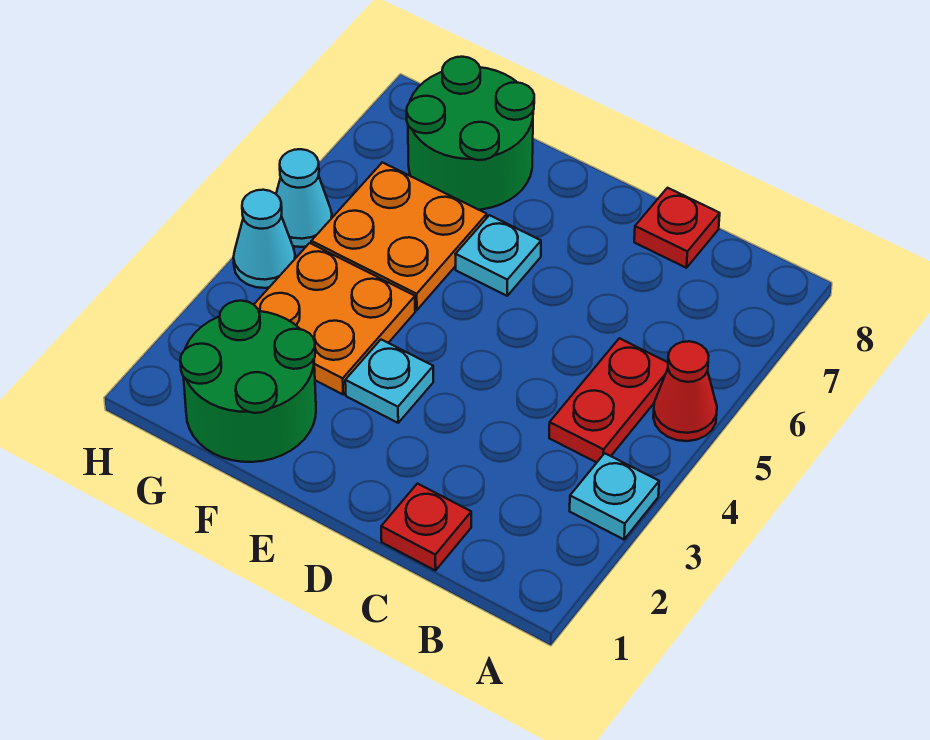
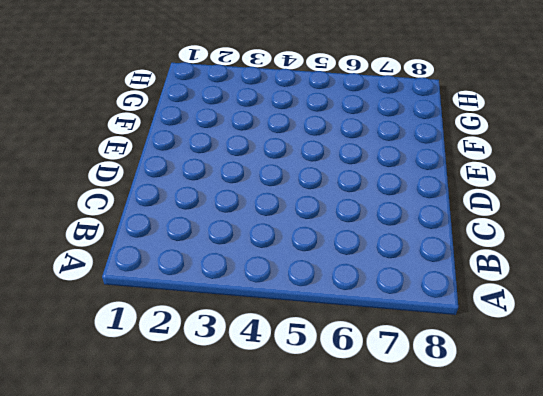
none -> cyan plate A3 level 1
none -> red cone A5 level 1
none -> red plate B4:B5 level 1

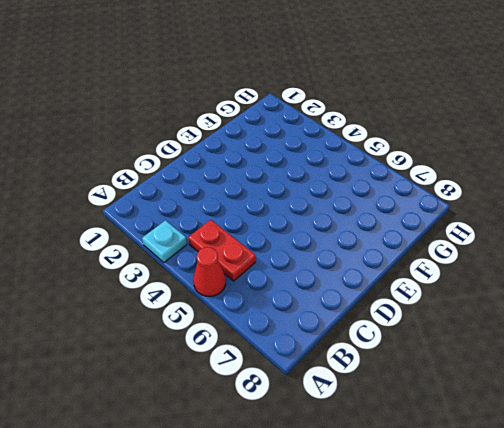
none -> red plate C1 level 1
none -> red plate C8 level 1
none -> cyan plate E3 level 1

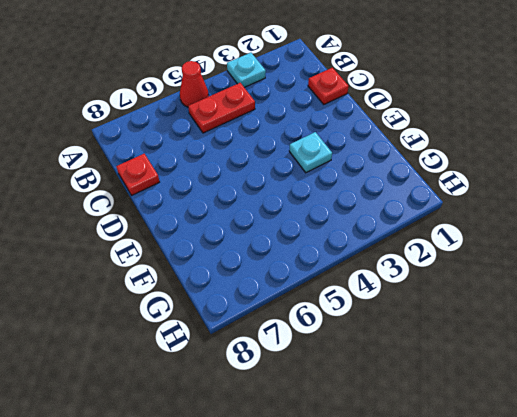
none -> cyan plate E6 level 1
none -> green round brick F1:G2 level 1
none -> orange plate F3:G4 level 1

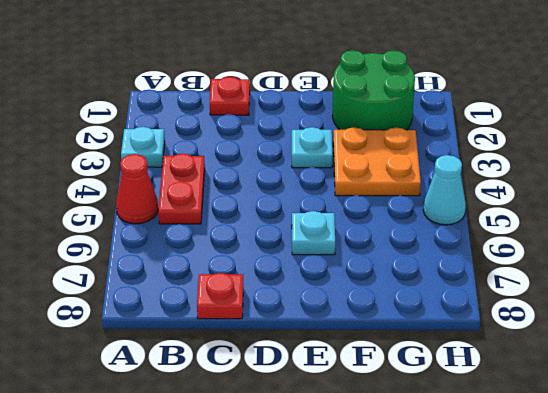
none -> orange plate F5:G6 level 1
none -> green round brick F7:G8 level 1
none -> cyan cone H4 level 1

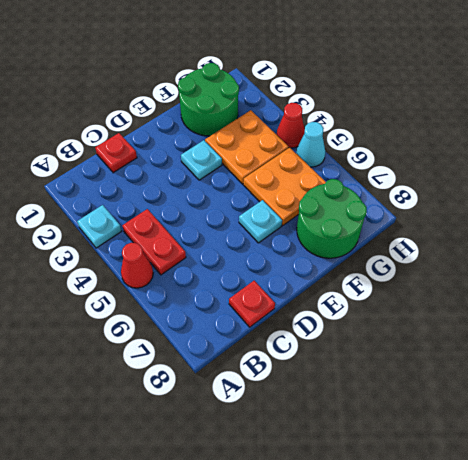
red cone H4 level 1 -> cyan cone H4 level 1

